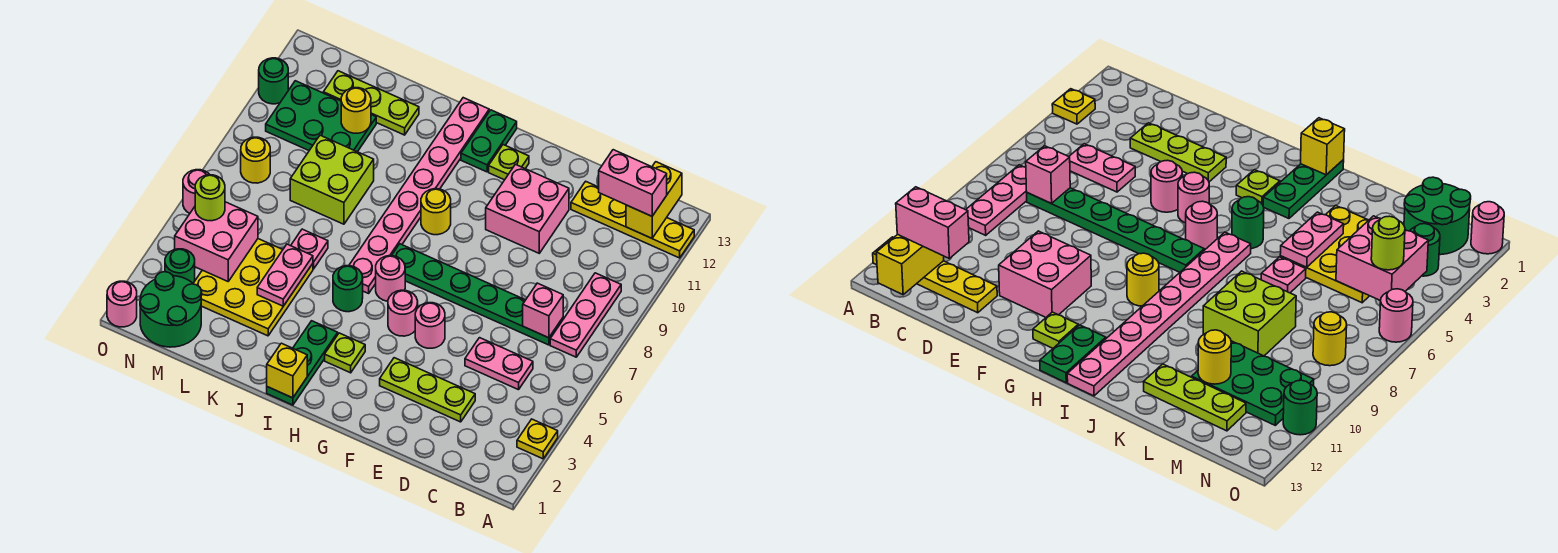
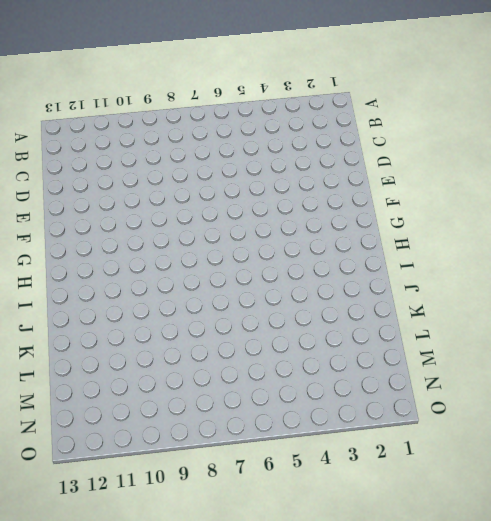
none -> yellow plate A3 level 1
none -> yellow plate A12:D12 level 1
none -> pink plate B7:B9 level 1
none -> pink plate C5:D5 level 1

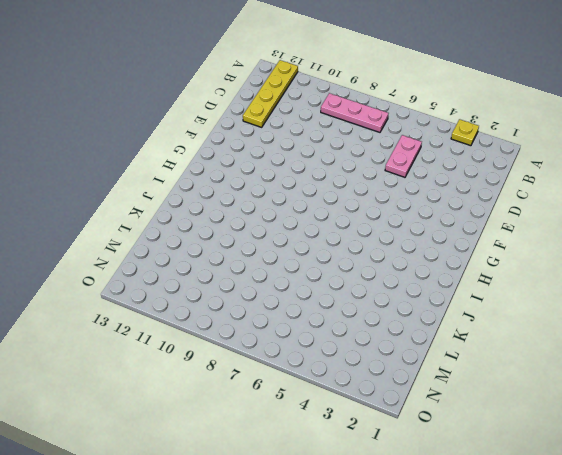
none -> green plate C7:H7 level 1
none -> lime plate D3:F3 level 1
none -> pink brick E10:F11 level 1
none -> pink round brick F5 level 1

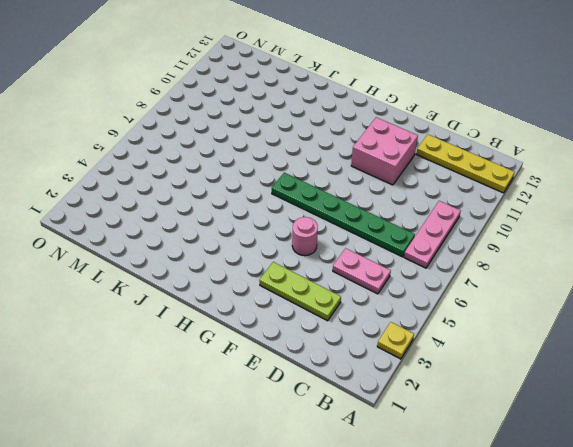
none -> pink round brick G5 level 1
none -> lime plate G12 level 1
none -> lime plate H3 level 1
none -> pink round brick H6 level 1

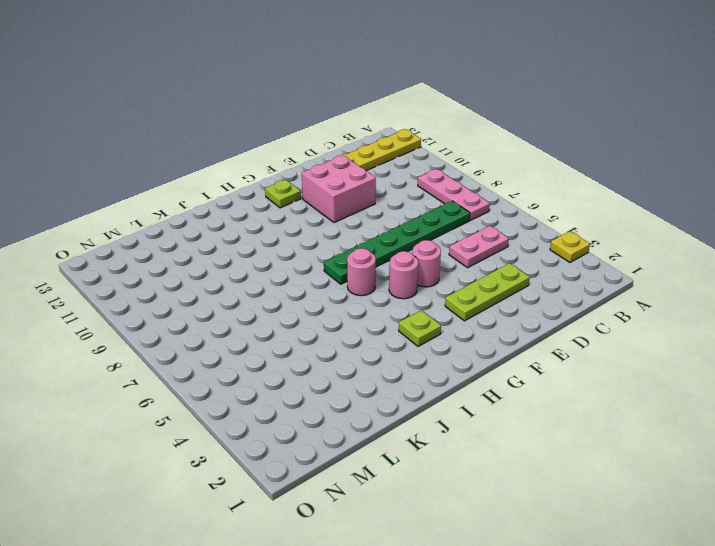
none -> yellow round brick H9 level 1
none -> green plate H12:H13 level 1
none -> green plate I1:I3 level 1
none -> green round brick I5 level 1

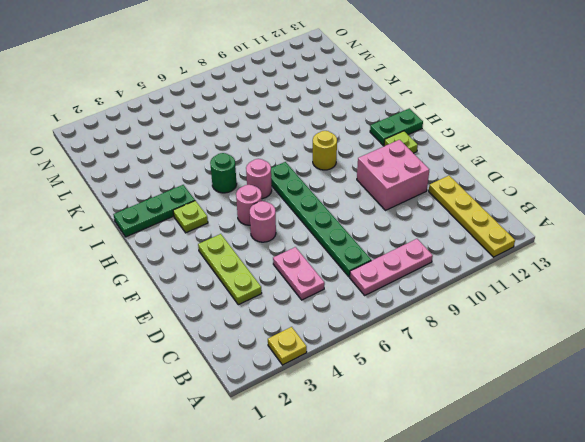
none -> pink plate I6:I13 level 1
none -> yellow plate K3:M5 level 1
none -> pink plate K6 level 1
none -> lime brick K8:L9 level 1

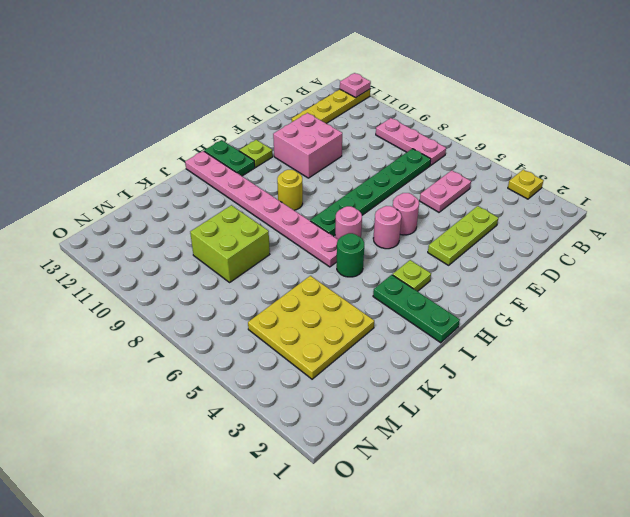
pink plate A12 level 2 -> pink plate K6 level 1
none -> lime plate K12:M12 level 1
none -> green plate L10:N11 level 1
none -> green round brick M1:N2 level 1
none -> green round brick N3 level 1

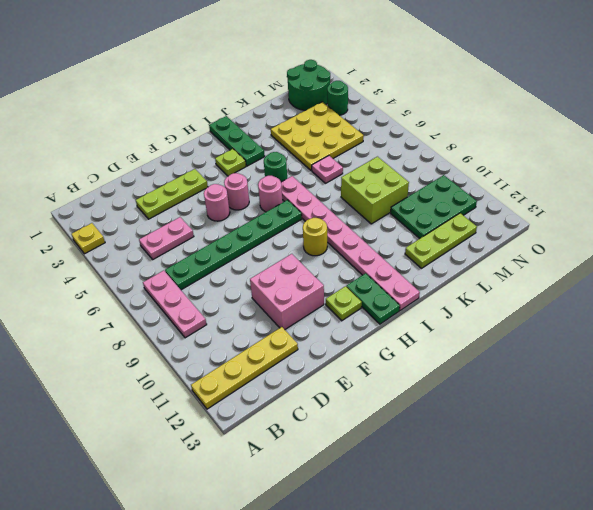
none -> yellow round brick N8 level 1
none -> pink round brick O1 level 1
none -> pink round brick O6 level 1
none -> green round brick O11 level 1

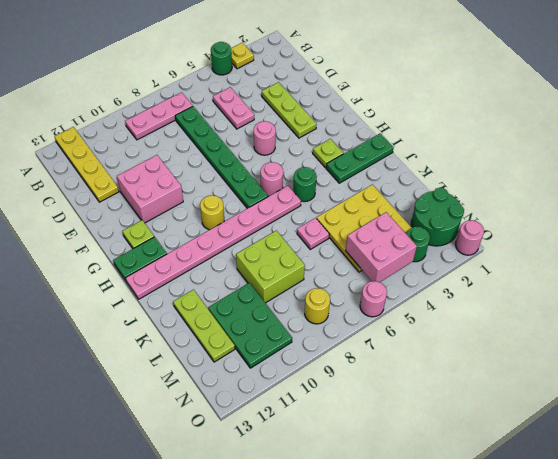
green round brick A4 level 1 -> green round brick O11 level 1
none -> pink round brick G5 level 1
none -> yellow brick B12:B13 level 2
none -> pink brick C7 level 2
none -> yellow brick I1 level 2

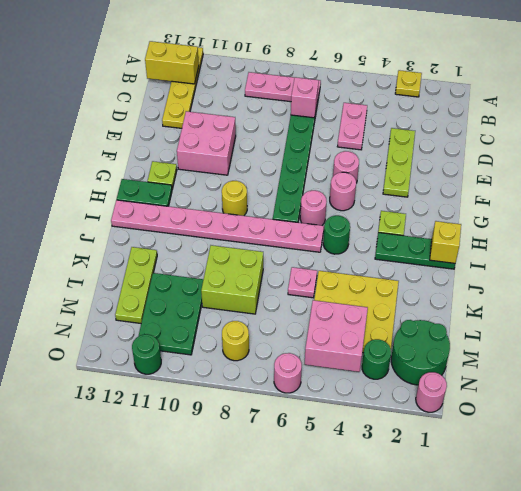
none -> pink plate K4:K5 level 2
none -> yellow round brick L11 level 2
none -> pink brick B12:C12 level 3
none -> lime round brick N5 level 3

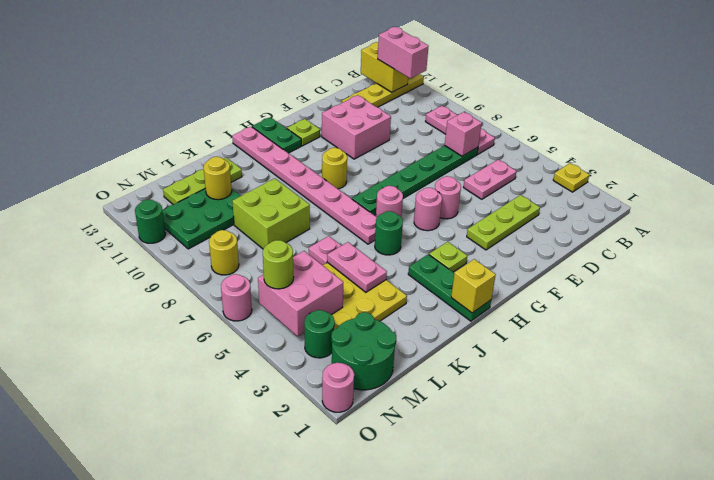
pink brick B11:B12 level 3 -> pink brick B12:C12 level 3

